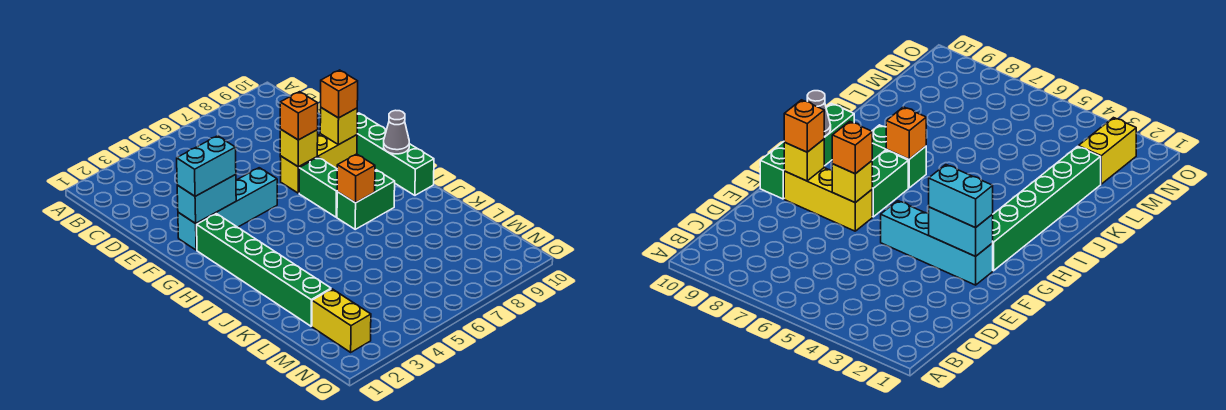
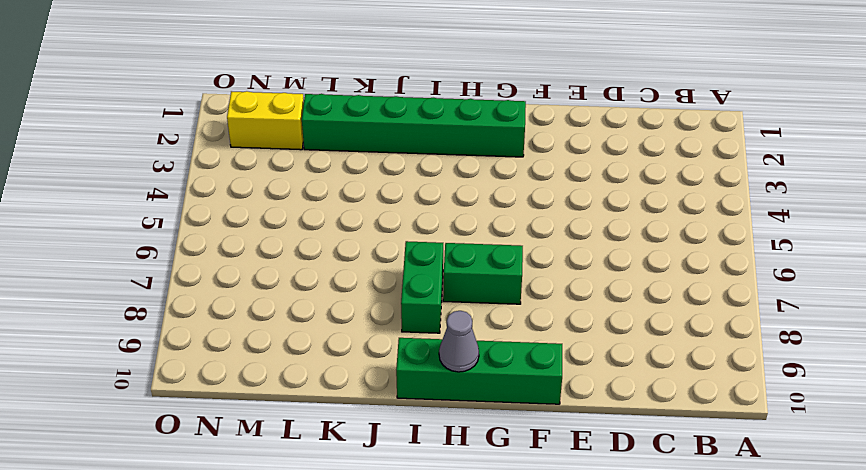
none -> cyan brick F2:F5 level 1
none -> yellow brick F7:F9 level 1
none -> cyan brick F2:F3 level 2

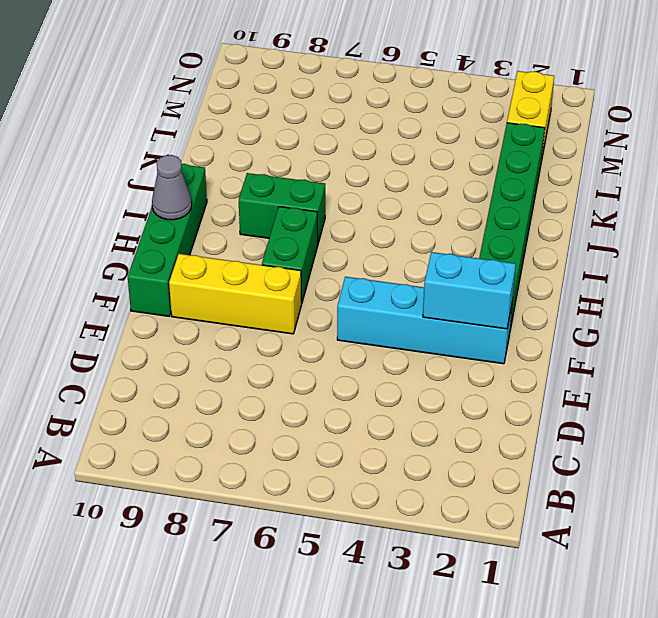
none -> yellow brick F7 level 2
none -> yellow brick F9 level 2
none -> orange brick I7 level 2

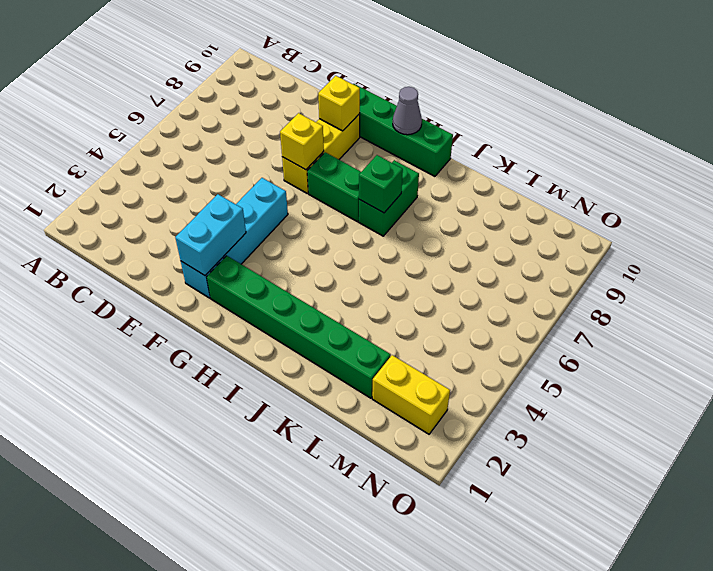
green brick I7 level 2 -> orange brick I7 level 2
none -> cyan brick F2:F3 level 3
none -> orange brick F7 level 3
none -> orange brick F9 level 3

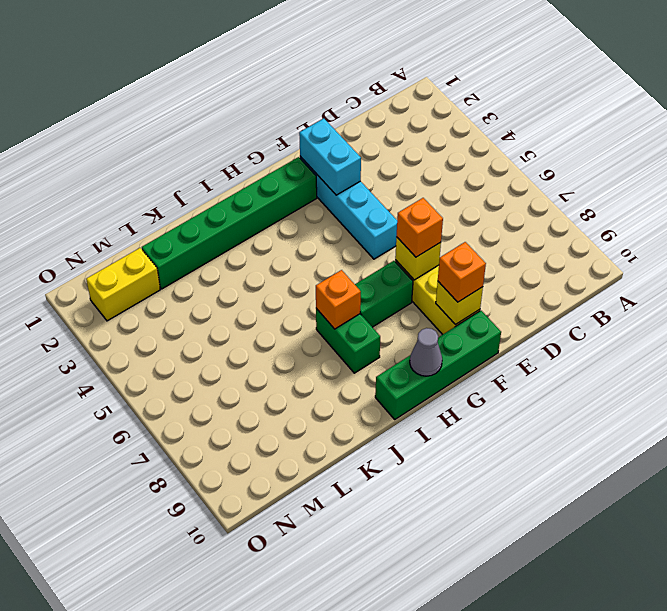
none -> cyan brick F2:F3 level 3

